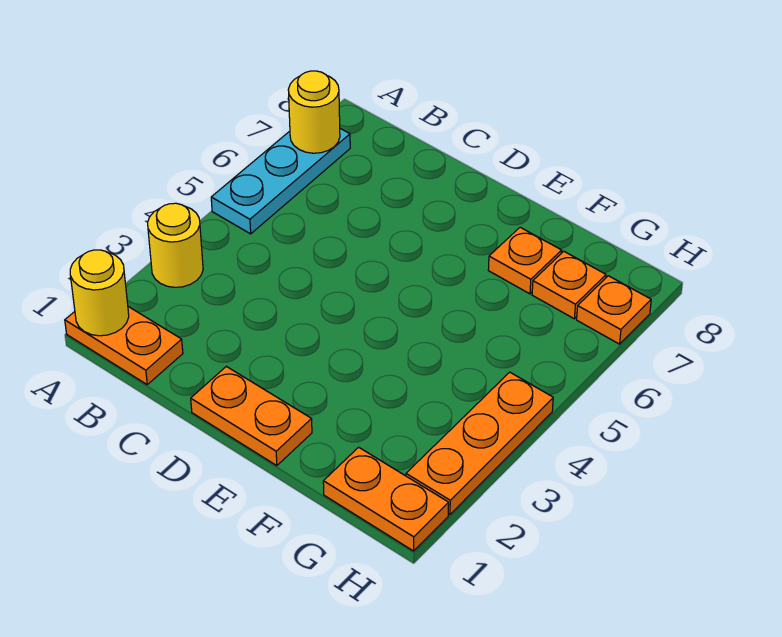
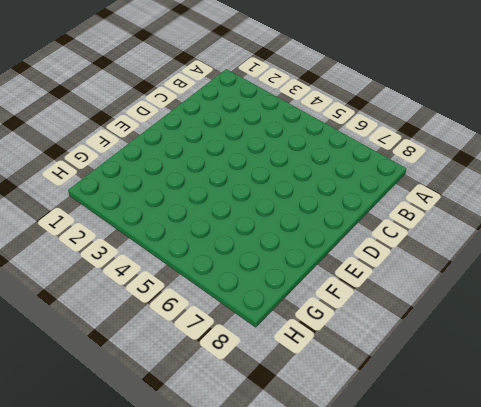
none -> orange plate A1:B1 level 1
none -> yellow round brick A3 level 1

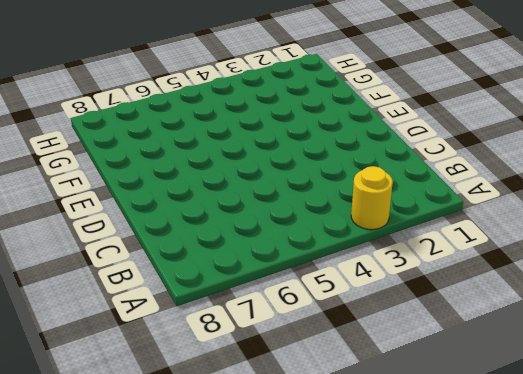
none -> orange plate A1:B1 level 1
none -> cyan plate A5:A7 level 1

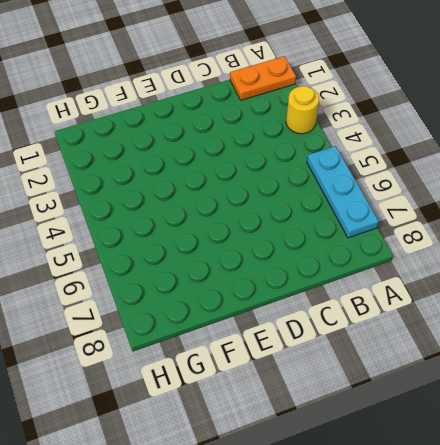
none -> orange plate D1:E1 level 1
none -> orange plate F7 level 1

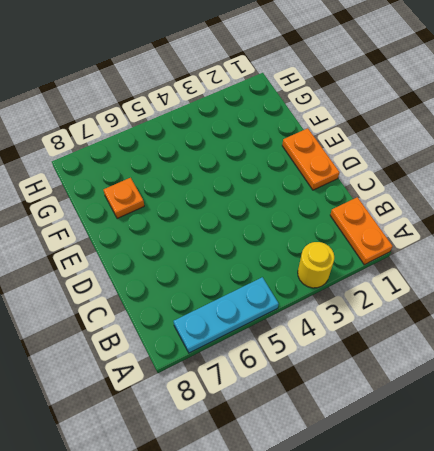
none -> orange plate G1:H1 level 1
none -> orange plate G7 level 1

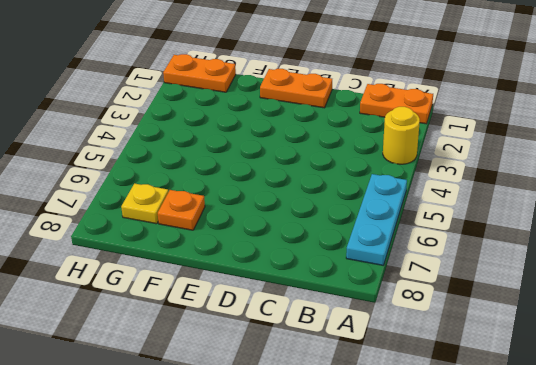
yellow plate G7 level 1 -> orange plate G7 level 1
none -> orange plate H2:H4 level 1
none -> orange plate H7 level 1

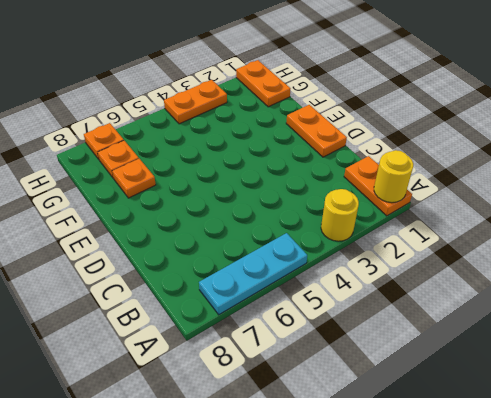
orange plate H3:H4 level 1 -> orange plate H2:H4 level 1
none -> yellow round brick A7 level 2

